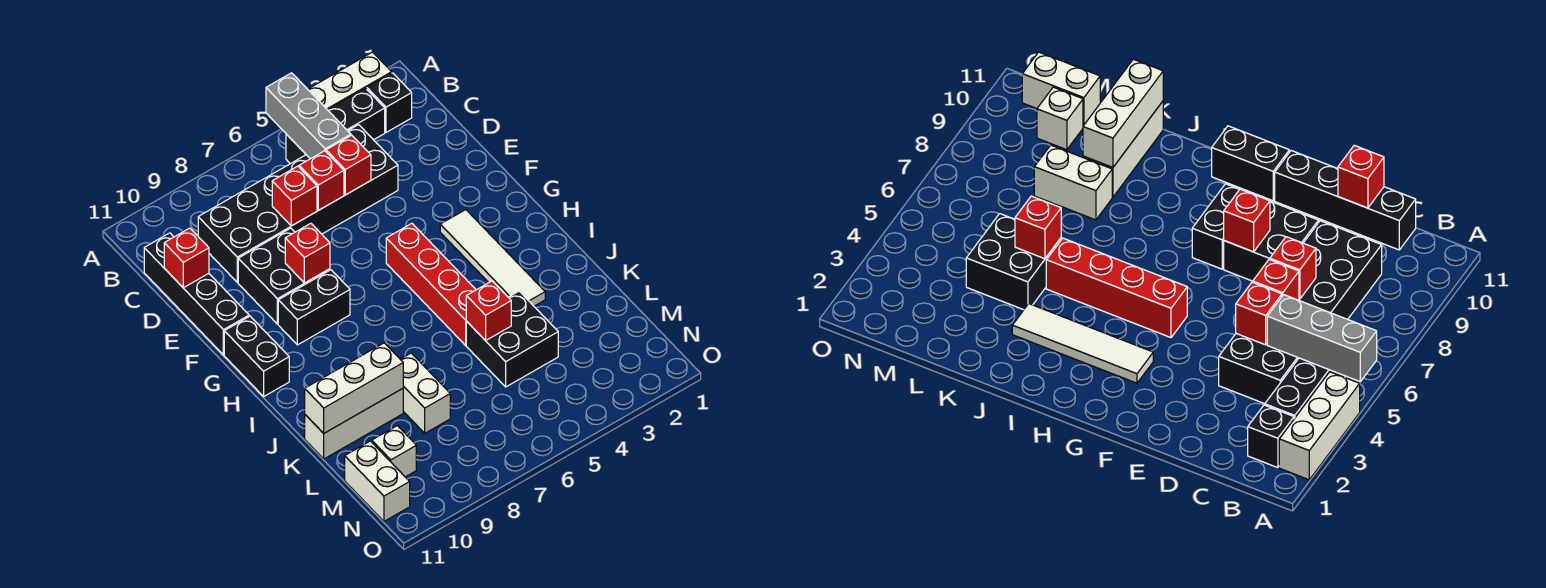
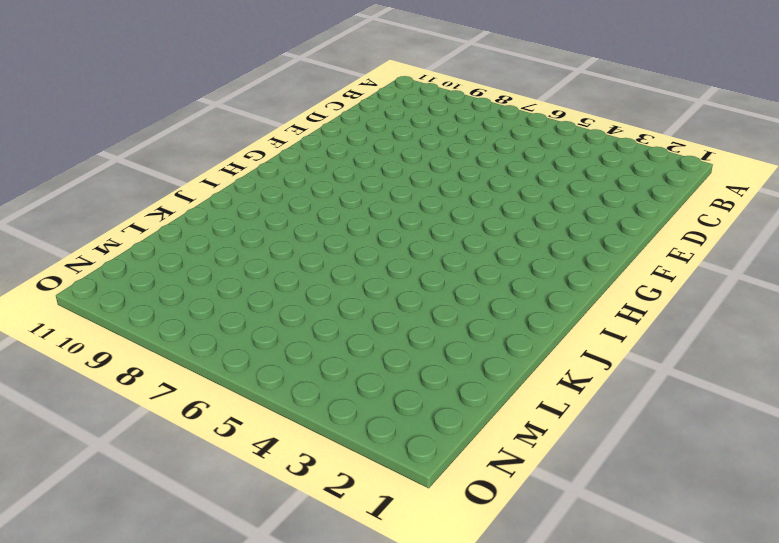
none -> white brick A2:A4 level 1
none -> black brick B2 level 1
none -> black brick B3:B5 level 1

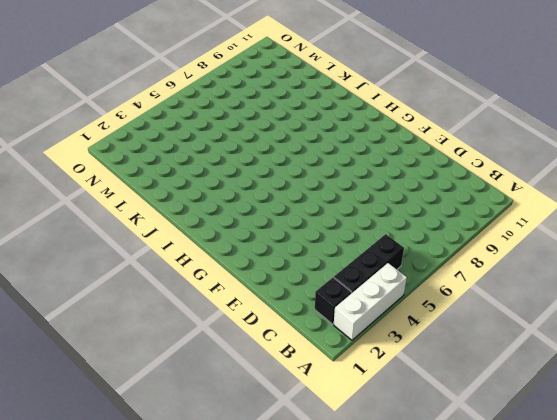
none -> black brick C4:D9 level 1
none -> black brick C11:F11 level 1
none -> black brick E8:F9 level 1

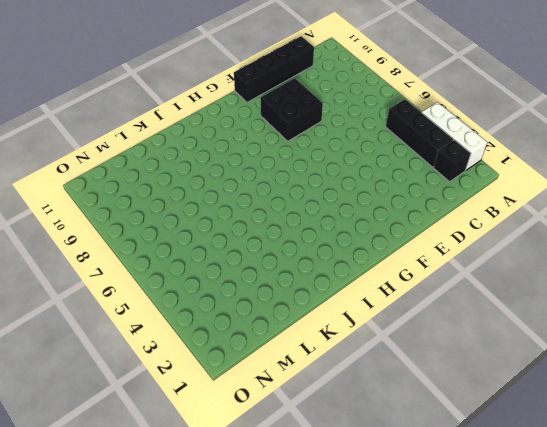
none -> black brick C4:D9 level 1
none -> white tile G3:J3 level 1
none -> red brick G5:J5 level 1

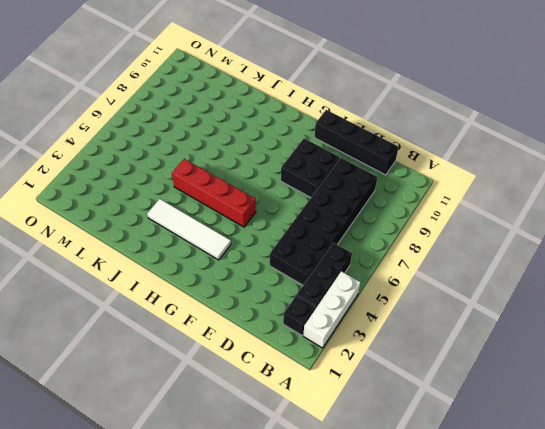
none -> black brick G8:G9 level 1
none -> black brick G11:H11 level 1
none -> black brick K4:L5 level 1

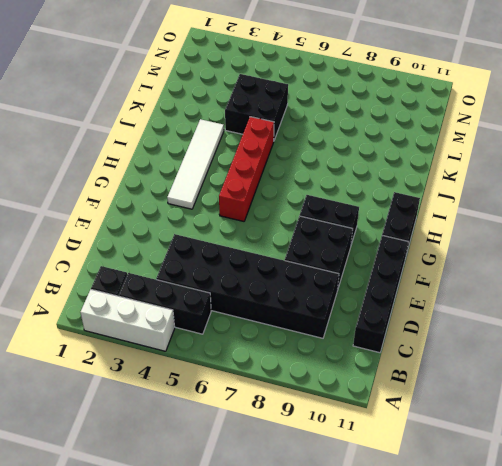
none -> white brick K8:L8 level 1
none -> white brick K9:K11 level 1
none -> white brick M10 level 1

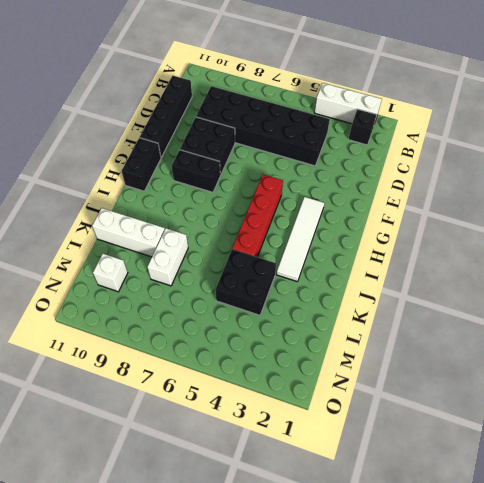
none -> black brick B3:B5 level 1
none -> white brick M11:N11 level 1
none -> grey brick A5:C5 level 2

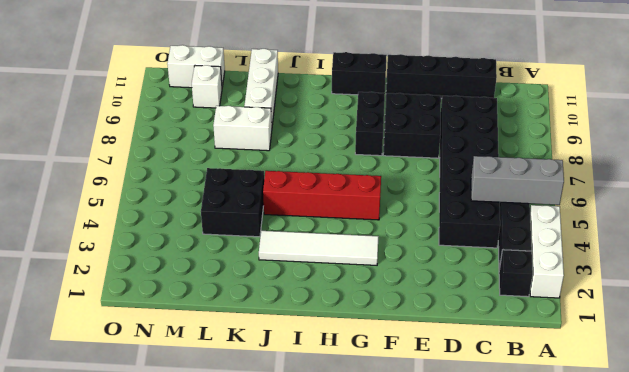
none -> red brick D5 level 2
none -> red brick D6 level 2
none -> red brick D7 level 2

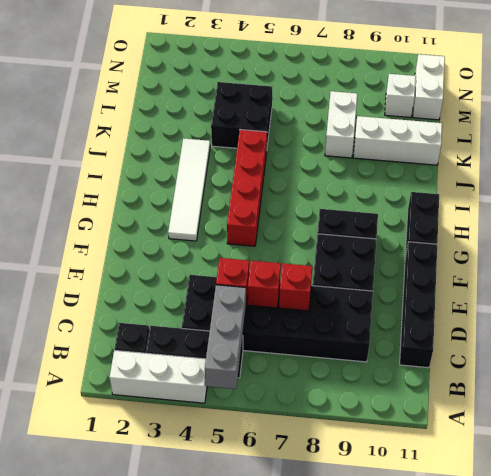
none -> red brick D11 level 2
none -> red brick F8 level 2
none -> red brick K5 level 2

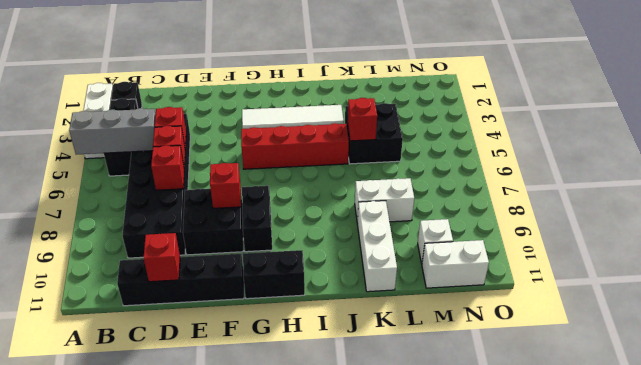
none -> white brick K9:K11 level 2

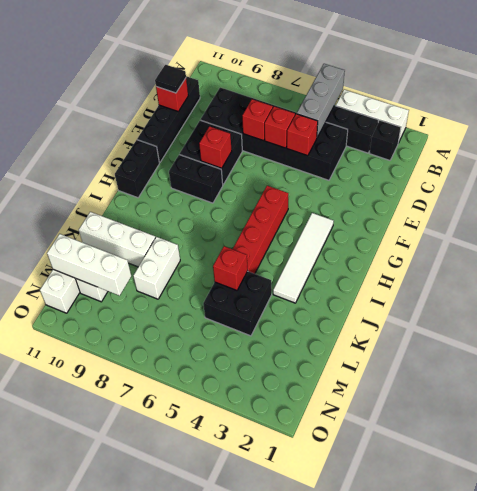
black tile D11 level 3 -> none
white brick M9:M11 level 2 -> white brick K9:K11 level 2

